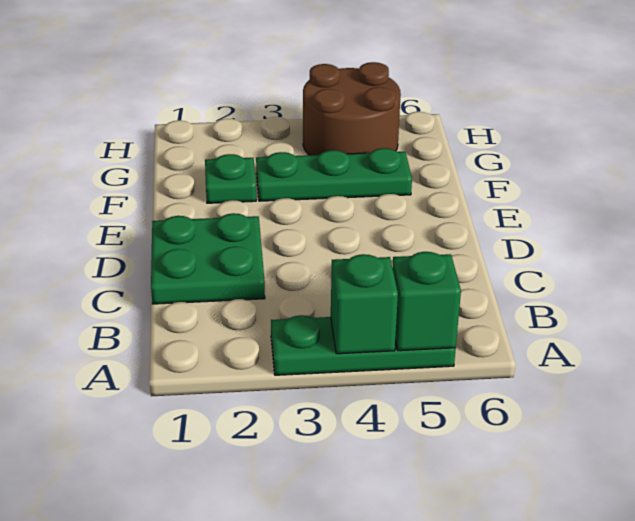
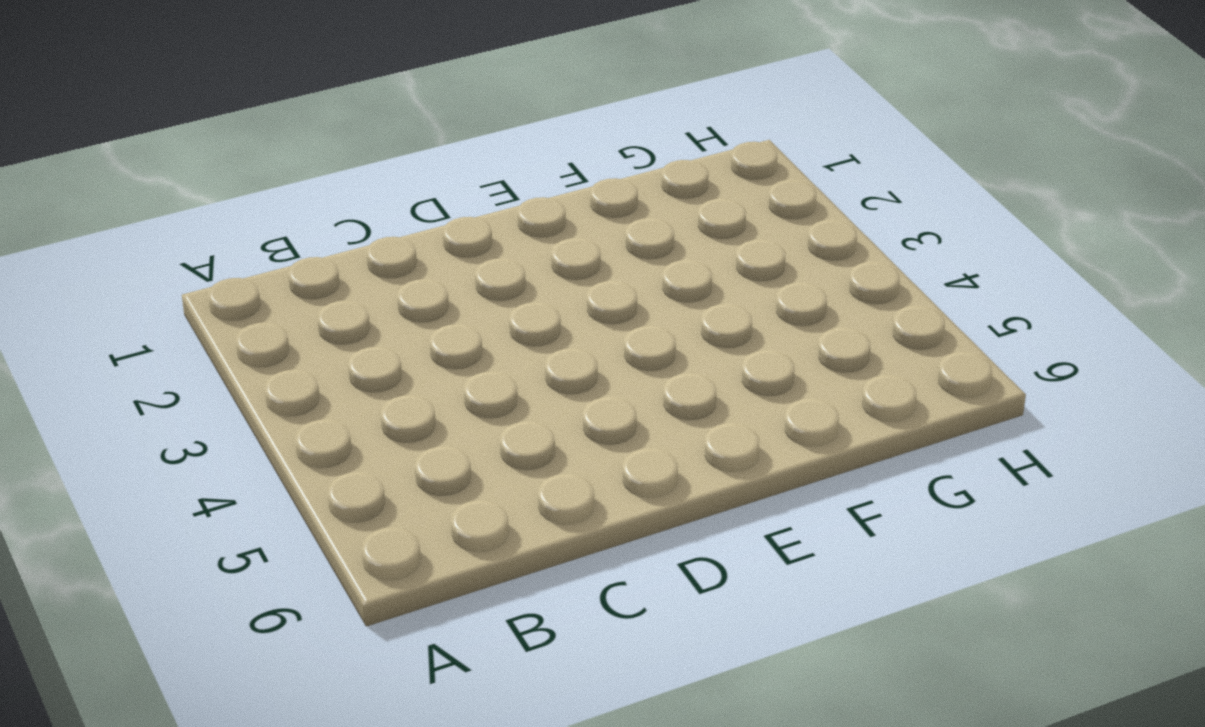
none -> green plate A3:A5 level 1
none -> green plate C1:D2 level 1

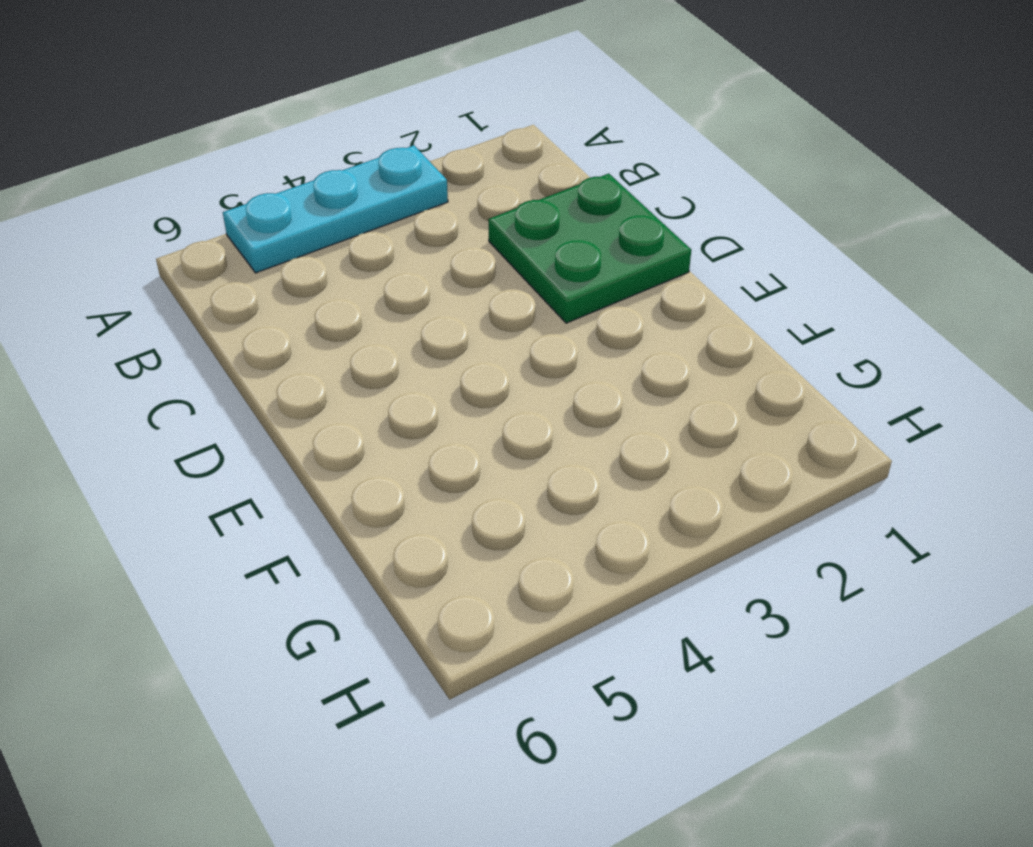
cyan plate A3:A5 level 1 -> green plate A3:A5 level 1
none -> green plate F2 level 1
none -> green plate F3:F5 level 1

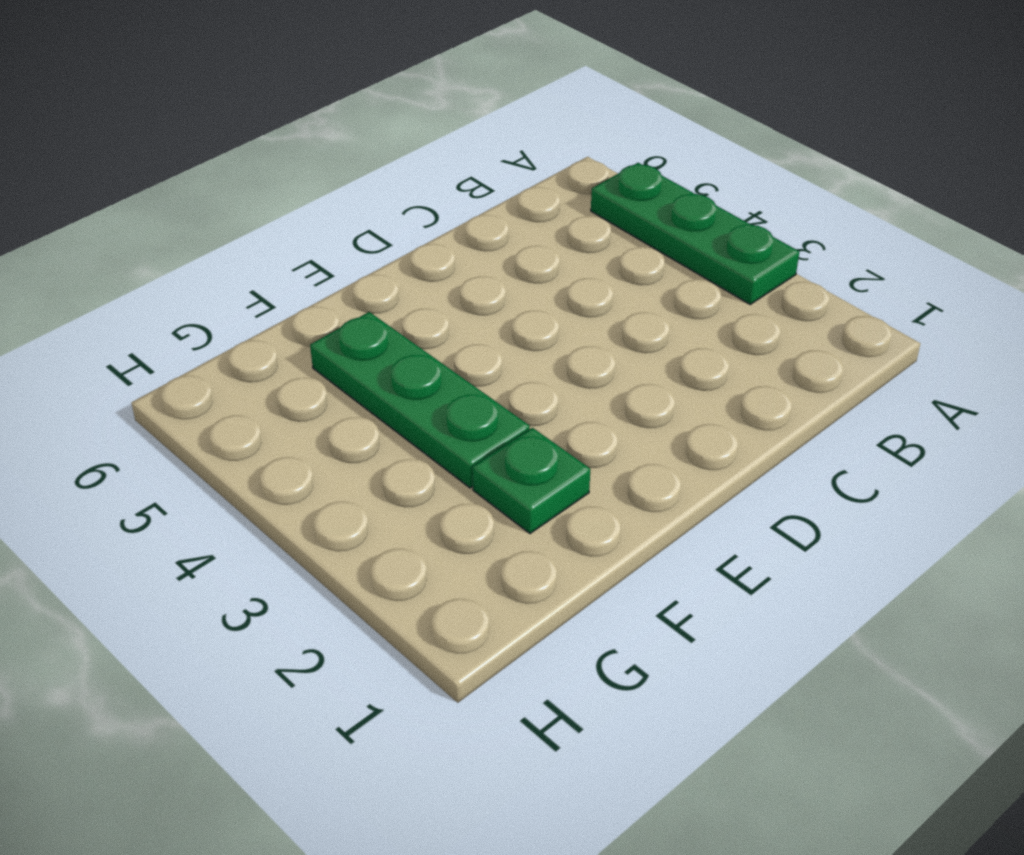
none -> green plate C1:D2 level 1
none -> brown round brick G4:H5 level 1

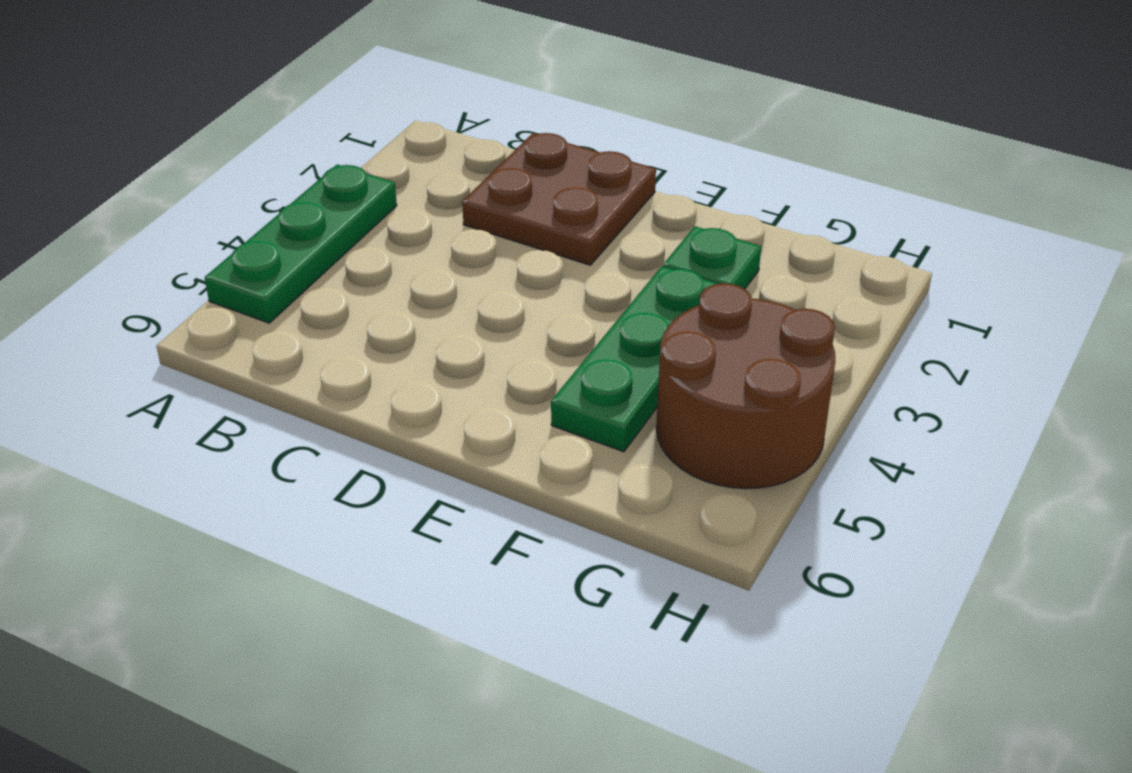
brown plate C1:D2 level 1 -> green plate C1:D2 level 1
none -> green brick A4 level 2
none -> green brick A5 level 2

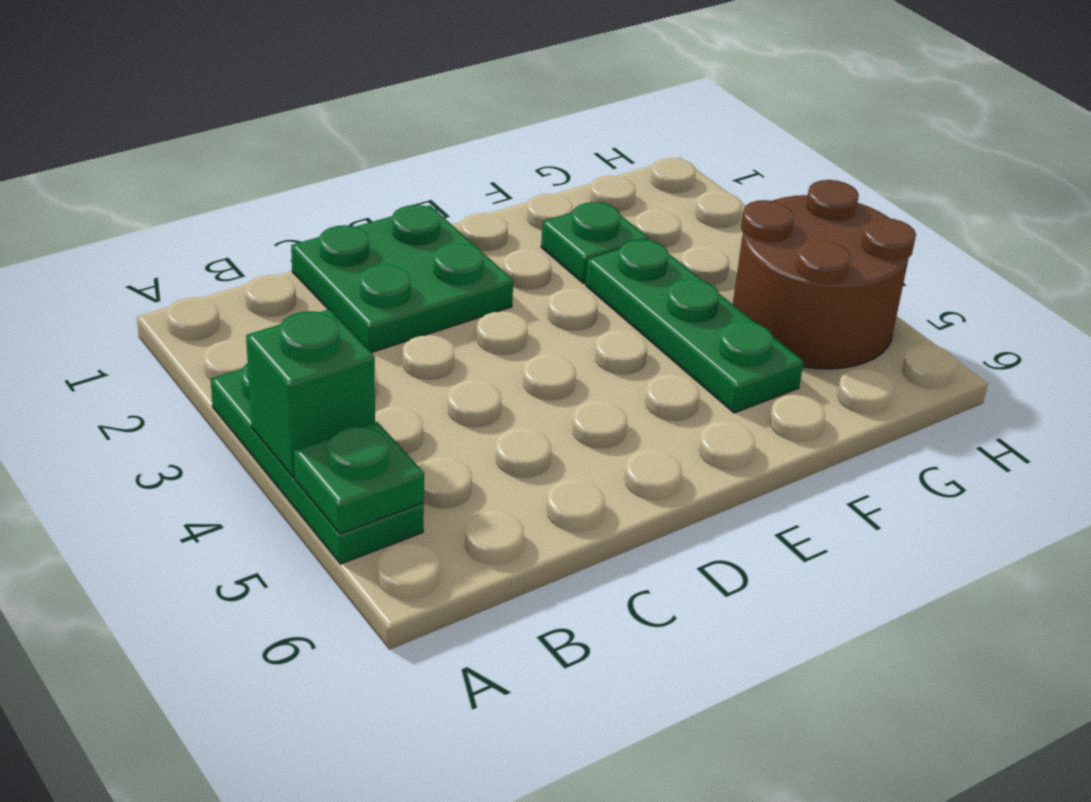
green plate A5 level 2 -> green brick A5 level 2

